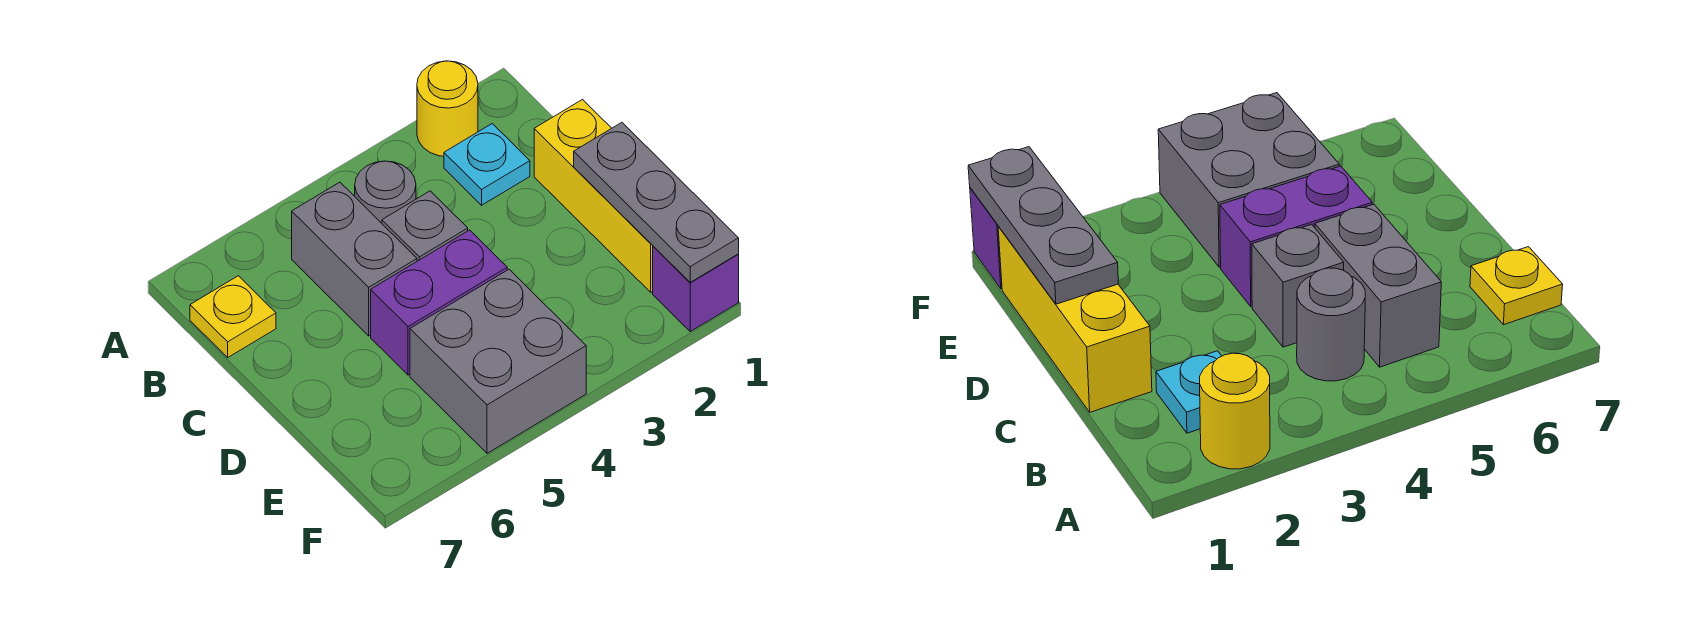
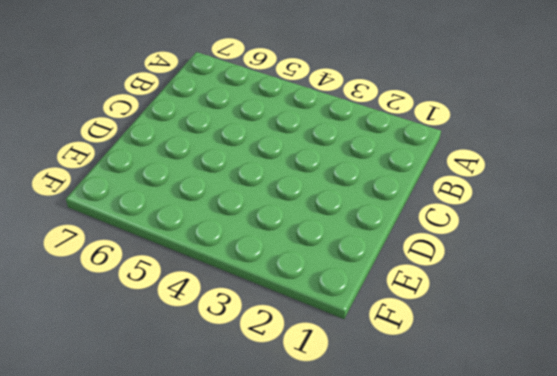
none -> yellow round brick A2 level 1
none -> cyan plate B2 level 1

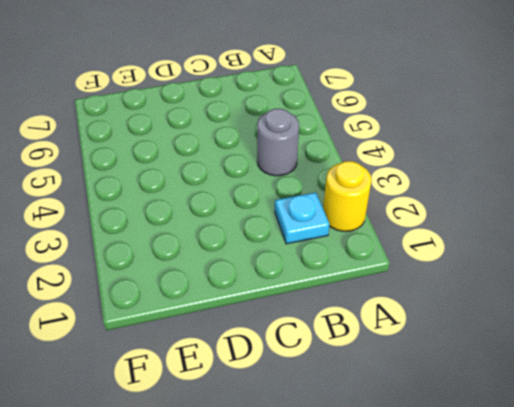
none -> grey brick B5:C5 level 1
none -> yellow plate B7 level 1

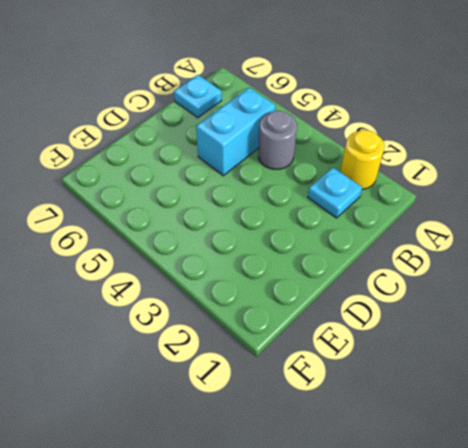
cyan brick B5:C5 level 1 -> grey brick B5:C5 level 1
cyan plate B7 level 1 -> yellow plate B7 level 1
none -> yellow brick C1:E1 level 1
none -> grey brick C4 level 1

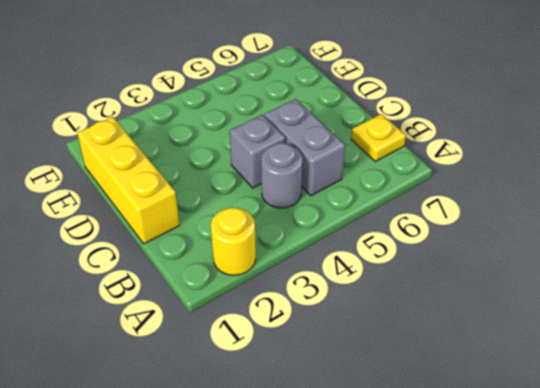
none -> cyan plate B2 level 1
none -> purple brick D4:D5 level 1

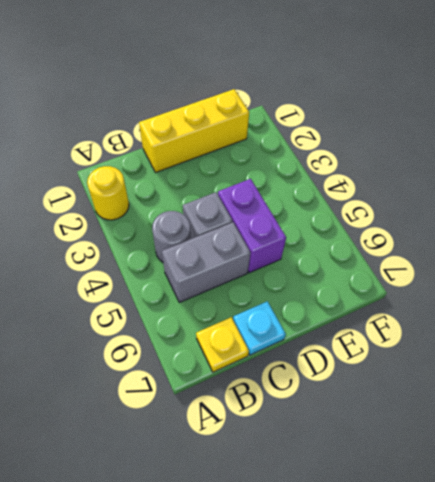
cyan plate C7 level 1 -> cyan plate B2 level 1
none -> grey brick E4:F5 level 1
none -> purple brick F1 level 1

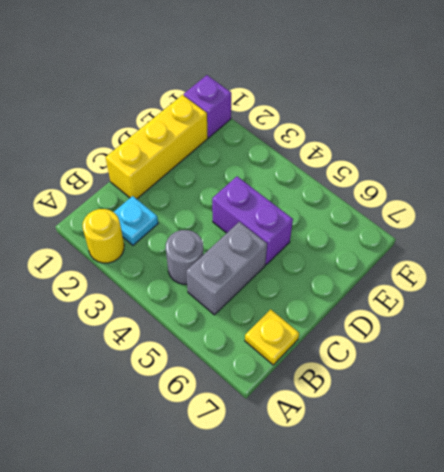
none -> grey brick C4 level 1
none -> grey brick E4:F5 level 1

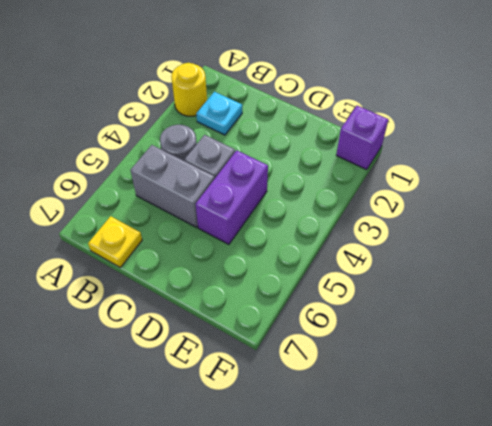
none -> yellow brick C1:E1 level 1
none -> grey brick E4:F5 level 1

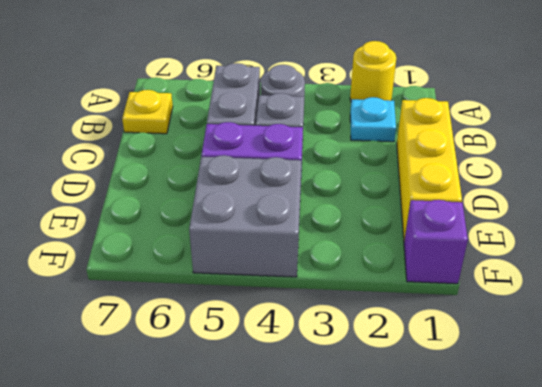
none -> grey plate D1:F1 level 2

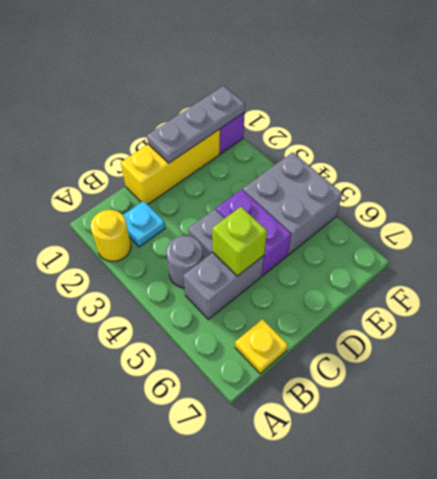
lime brick C5 level 2 -> none

